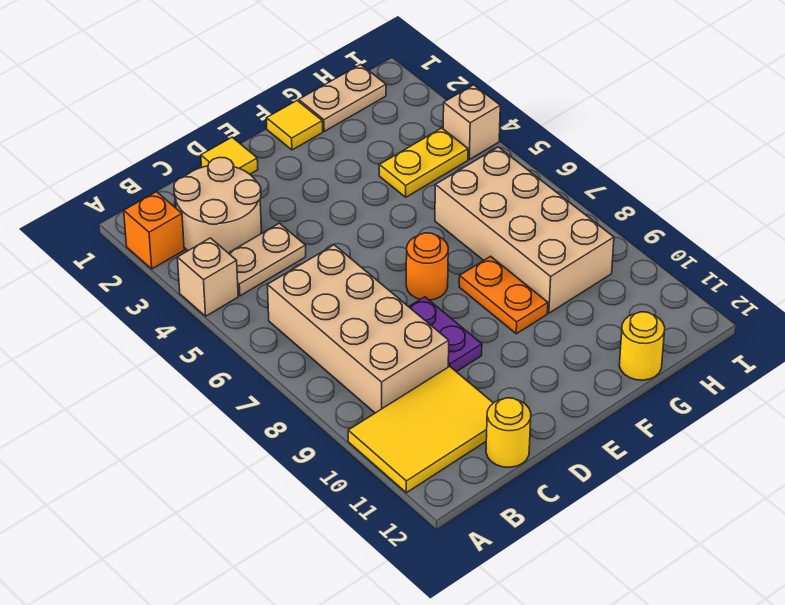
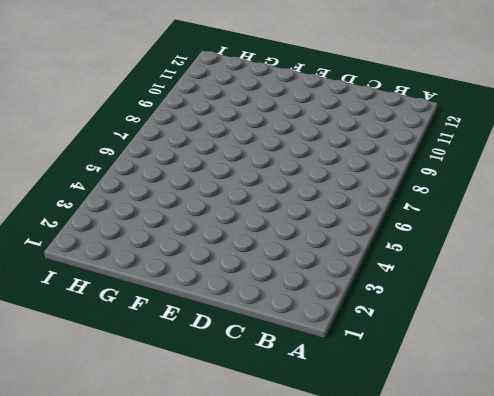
none -> orange brick A2 level 1
none -> tan brick A4 level 1
none -> yellow tile A10:C11 level 1

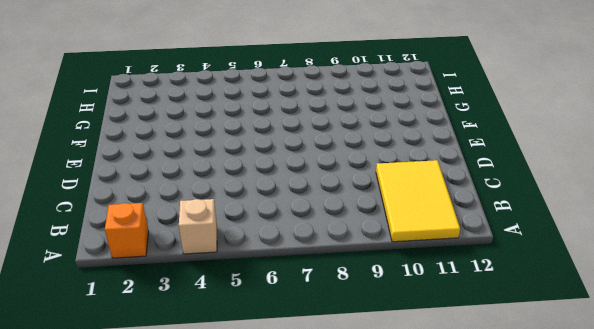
none -> tan round brick B2:C3 level 1
none -> tan plate B4:C4 level 1
none -> tan brick B6:C9 level 1

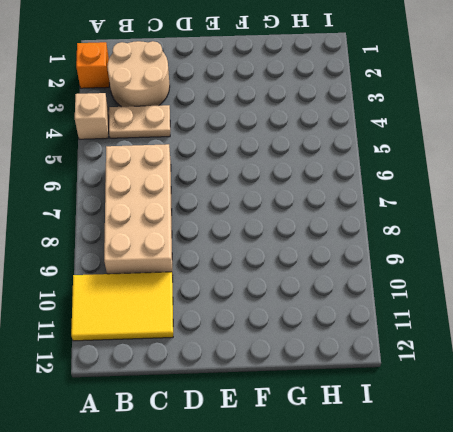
none -> yellow round brick C12 level 1
none -> yellow tile D1 level 1
none -> purple plate D8:D9 level 1

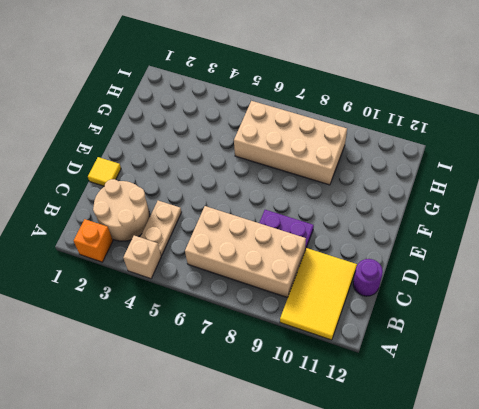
purple round brick C12 level 1 -> yellow round brick C12 level 1
none -> orange round brick E7 level 1
none -> yellow tile F1 level 1
none -> orange plate F8:F9 level 1

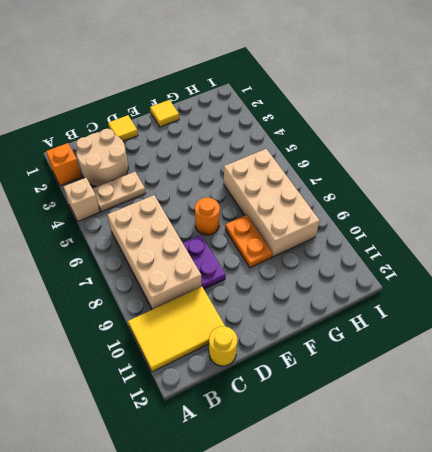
none -> tan plate G1:H1 level 1
none -> yellow plate G4:H4 level 1
none -> yellow round brick G12 level 1

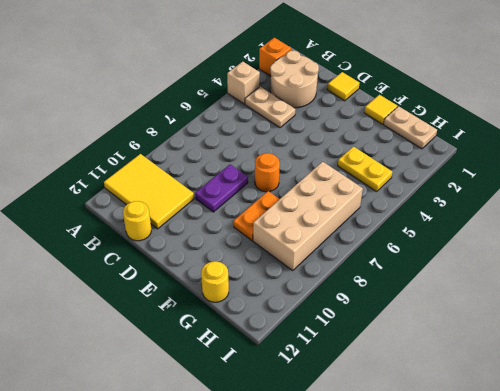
none -> tan brick B6:C9 level 1
none -> tan brick I4 level 1

